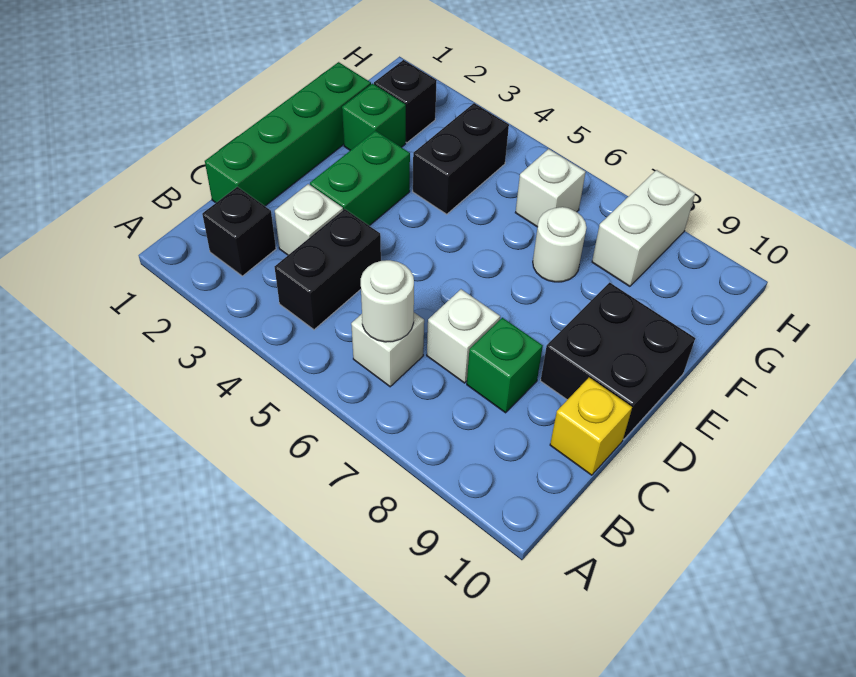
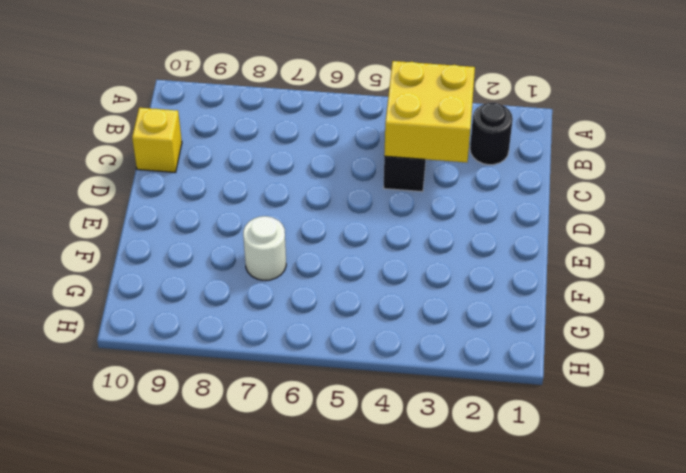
black round brick B2 level 1 -> black brick B2 level 1
yellow brick B3:C4 level 2 -> none
none -> white brick B6 level 1
none -> green brick C1:F1 level 1
none -> white brick C3 level 1

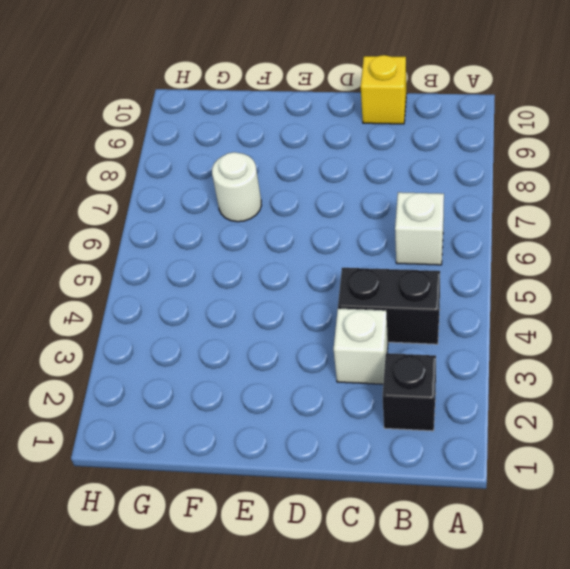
none -> green brick C1:F1 level 1
none -> white brick C7 level 1
none -> green brick C8 level 1

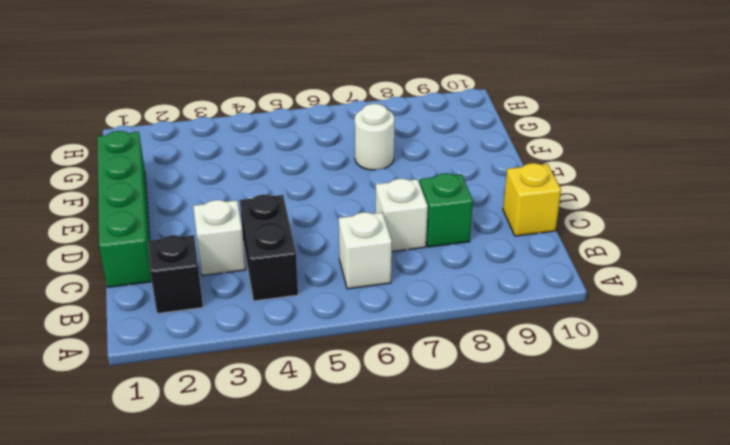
none -> green brick D3:E3 level 1
none -> black brick D9:E10 level 1
none -> green brick F2 level 1

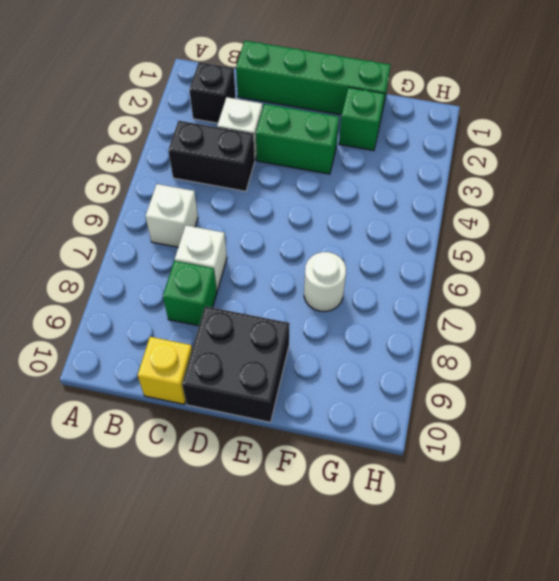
none -> black brick F4:G4 level 1
none -> black brick G2 level 1
none -> white brick G6 level 1

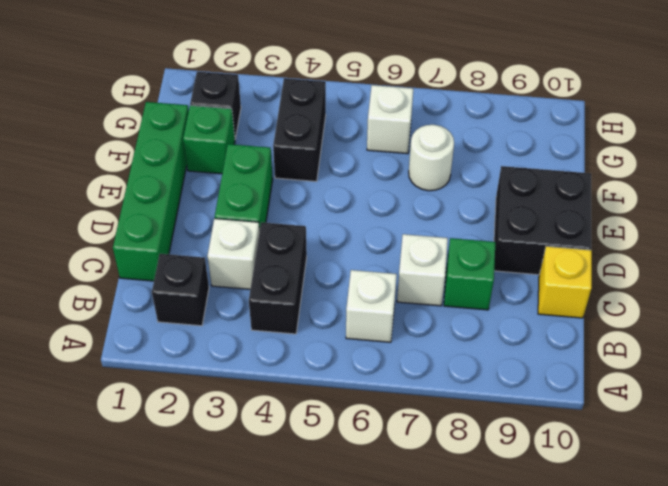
none -> white brick G8:H8 level 1
none -> white round brick B6 level 2

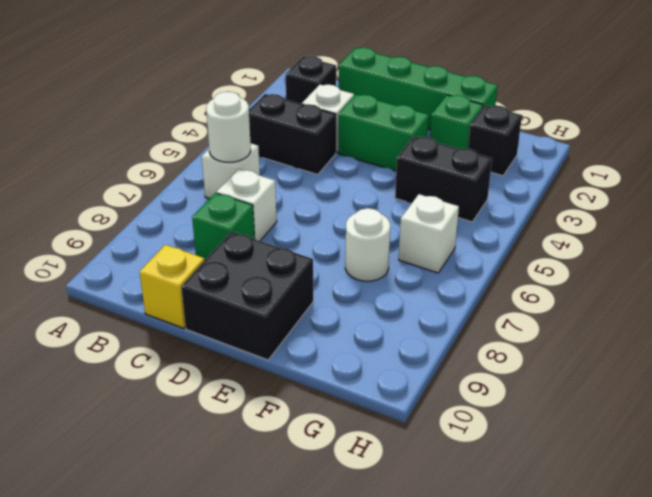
none -> white brick G8:H8 level 1

